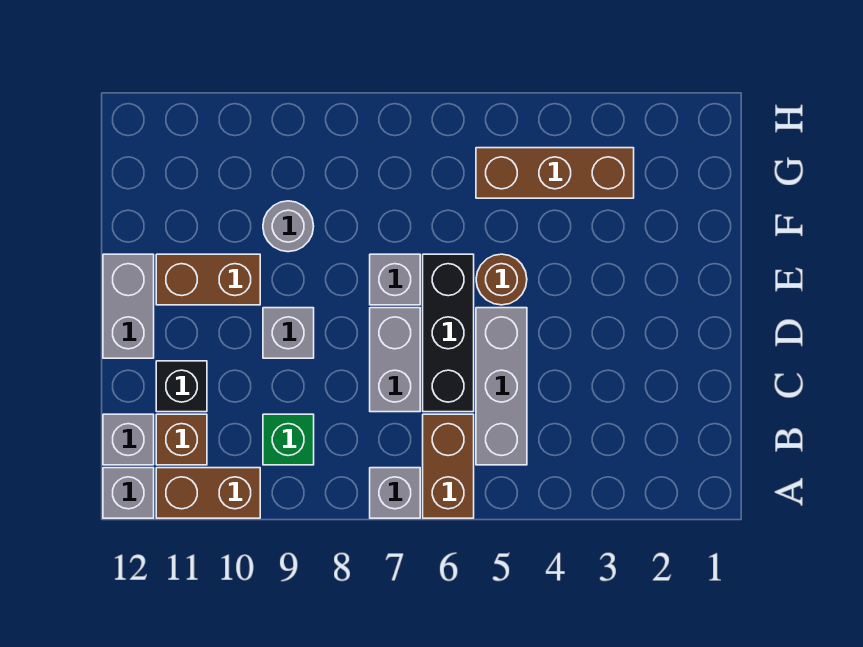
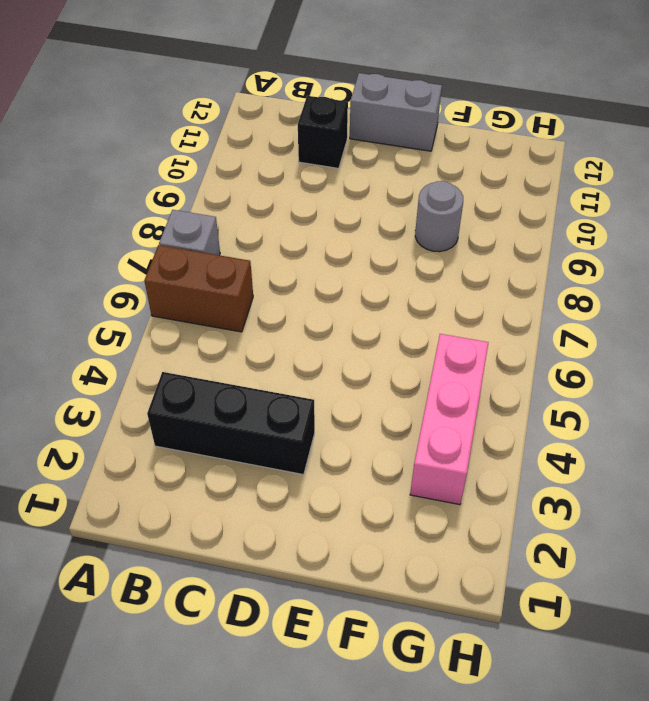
black brick B3:D3 level 1 -> black brick C6:E6 level 1
pink brick G3:G5 level 1 -> brown brick G3:G5 level 1
none -> brown brick A10:A11 level 1
none -> grey brick A12 level 1
none -> grey brick B5:D5 level 1

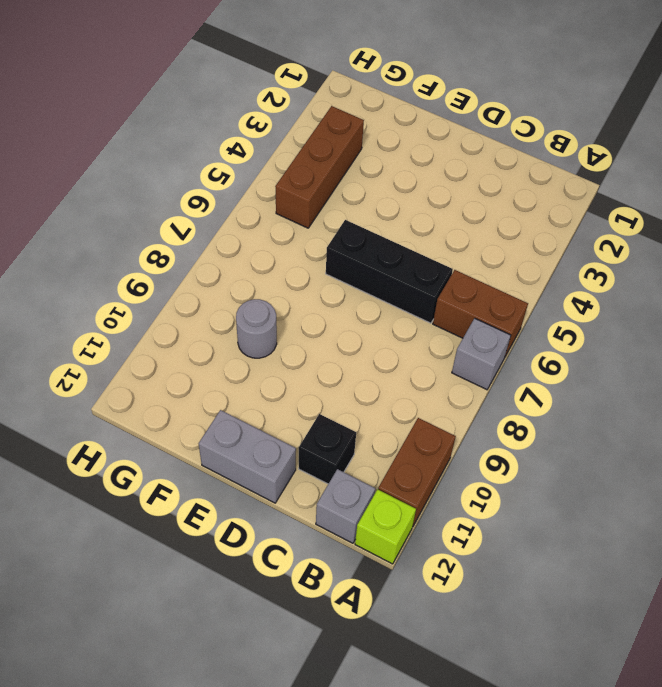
lime brick A12 level 1 -> grey brick A12 level 1
none -> grey brick B5:D5 level 1
none -> green brick B9 level 1
none -> brown brick B11 level 1

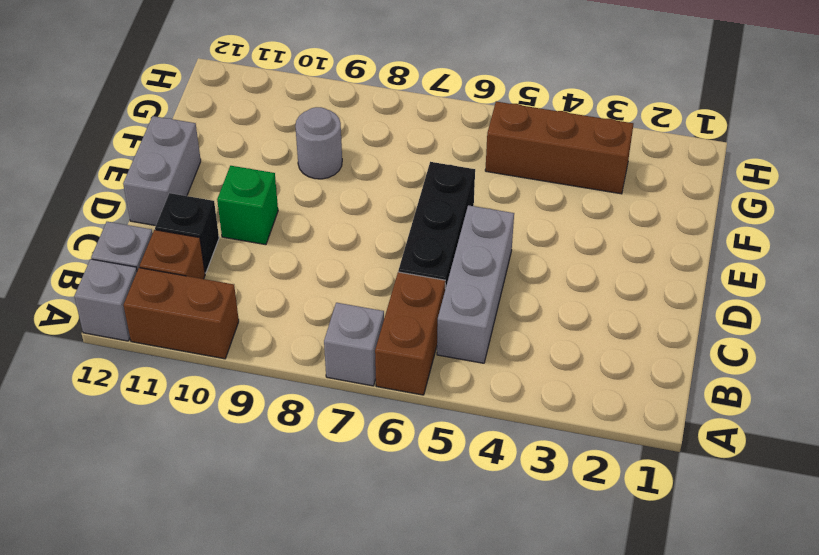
green brick D10 level 1 -> green brick B9 level 1
none -> grey brick C7:D7 level 1
none -> grey brick D9 level 1
none -> brown round brick E5 level 1

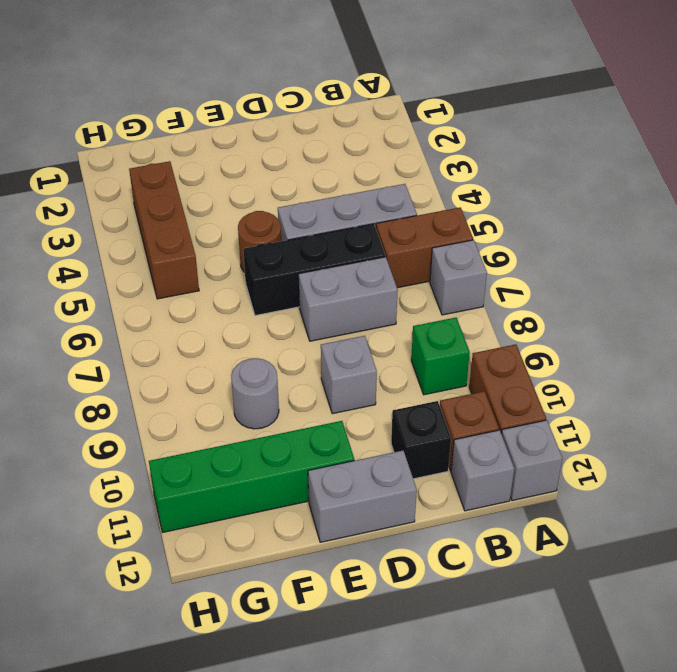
green brick E11:H11 level 1 -> brown brick E10:E11 level 1
none -> grey brick E7 level 1

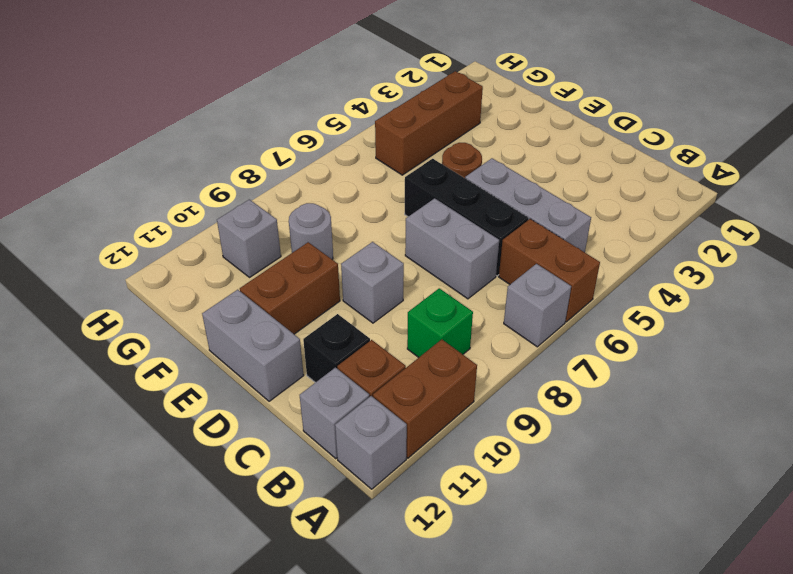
grey brick G10 level 1 -> grey brick E7 level 1

